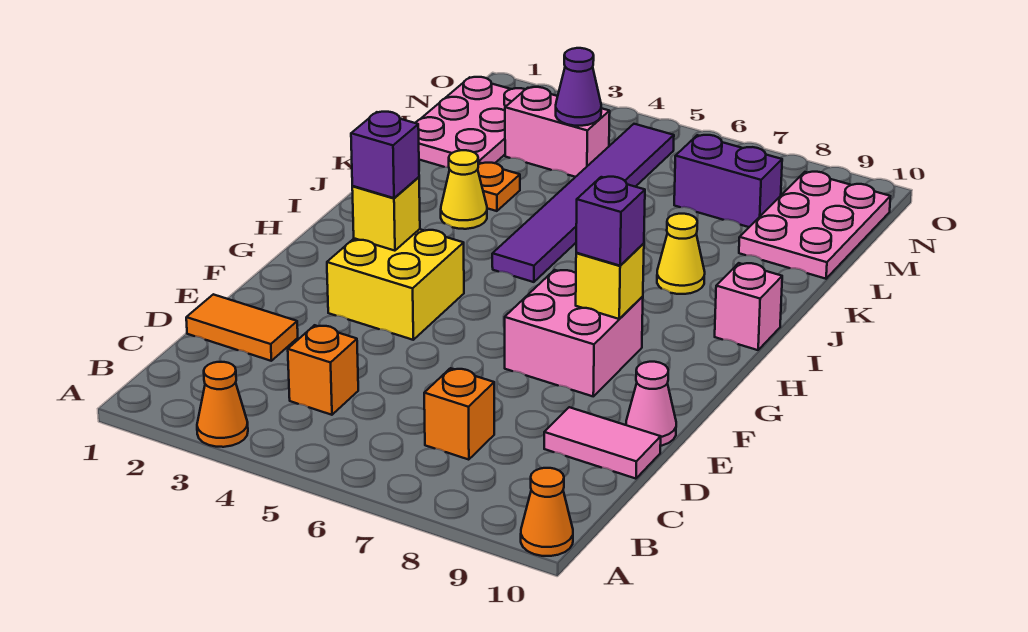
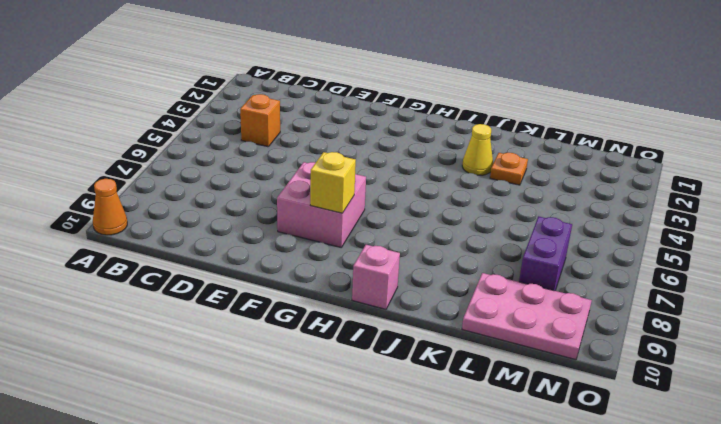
none -> orange cone A3 level 1
none -> orange brick C7 level 1
none -> orange tile D1:D2 level 1

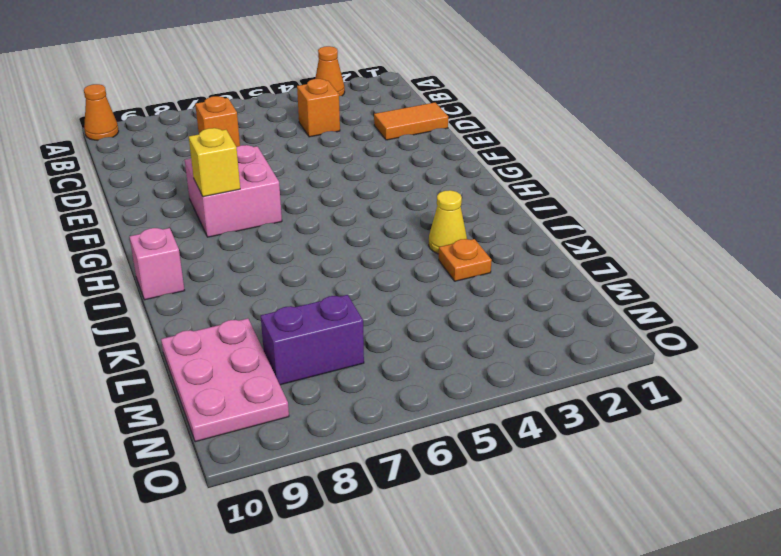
none -> pink tile D9:D10 level 1
none -> pink cone E10 level 1
none -> yellow brick F3:G4 level 1

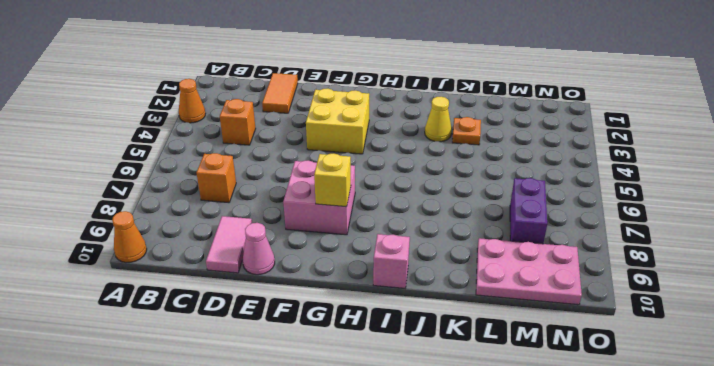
none -> purple tile I5:N5 level 1
none -> yellow cone J8 level 1
none -> pink plate L1:N2 level 1

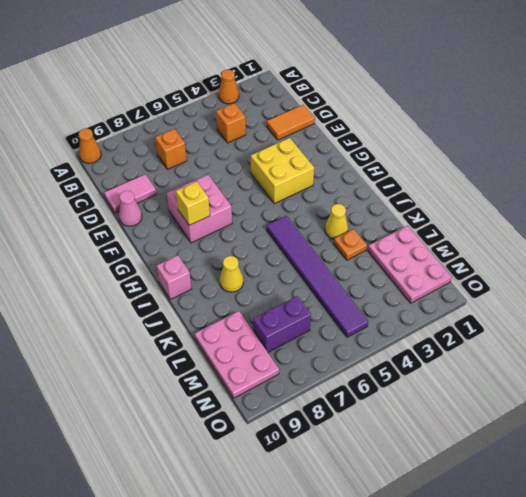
none -> pink brick M3:M4 level 1
none -> yellow brick G3 level 2
none -> purple cone M4 level 2

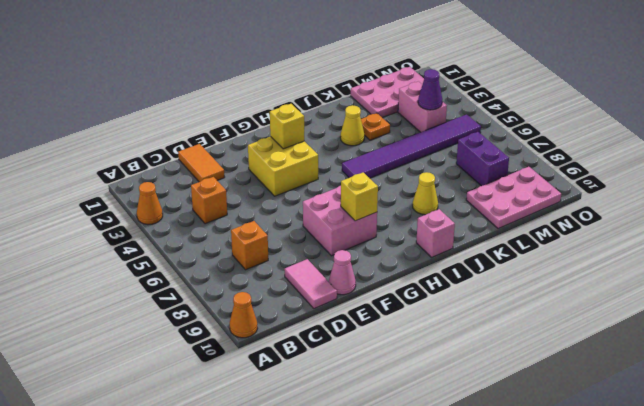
none -> purple brick G3 level 3
none -> purple brick G8 level 3

